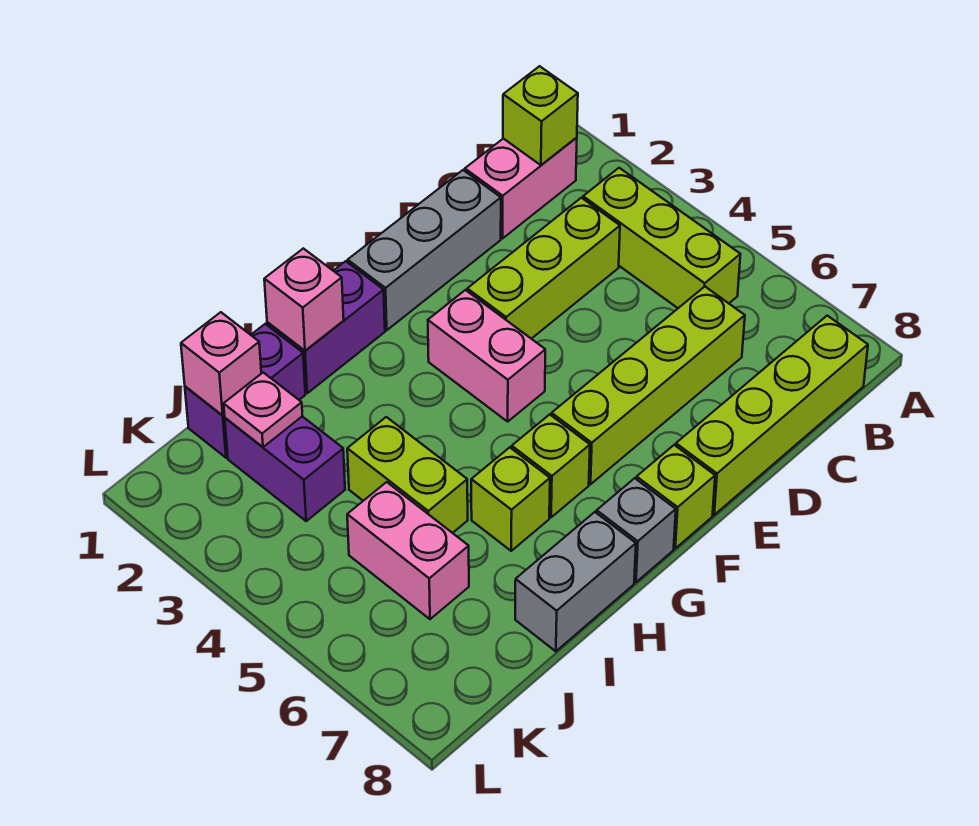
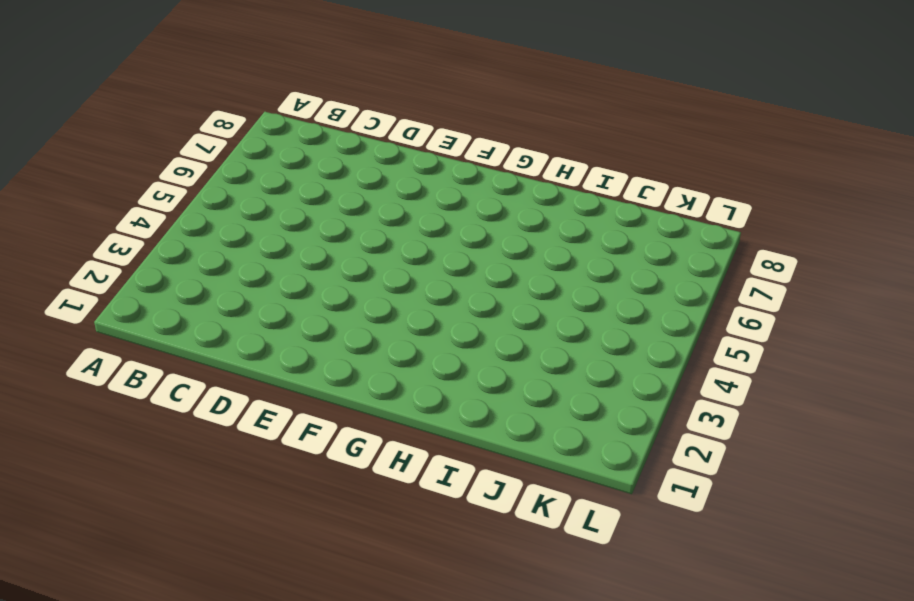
none -> pink brick B1:C1 level 1
none -> lime brick B3:B5 level 1
none -> lime brick B8:E8 level 1

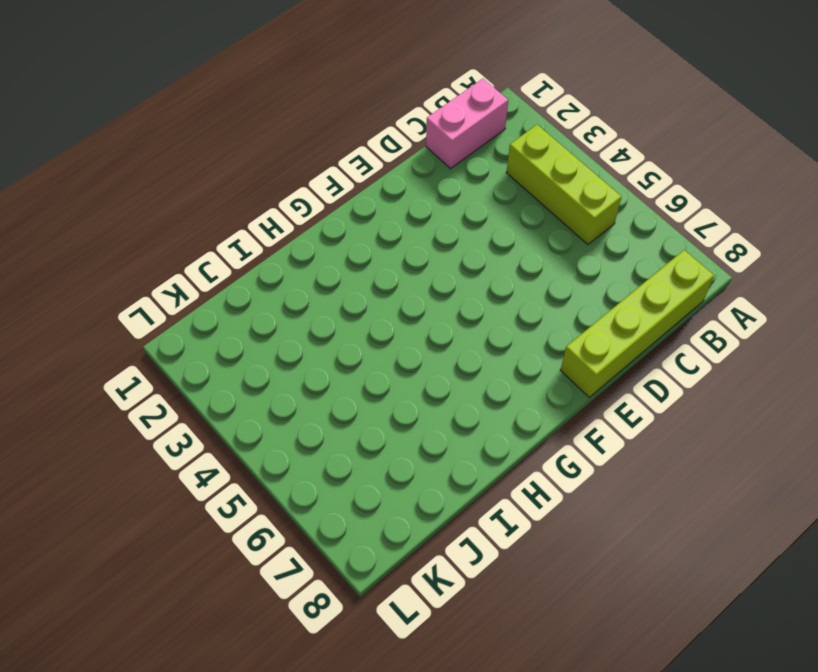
none -> lime brick C3:E3 level 1
none -> lime brick C6:F6 level 1
none -> grey brick D1:F1 level 1

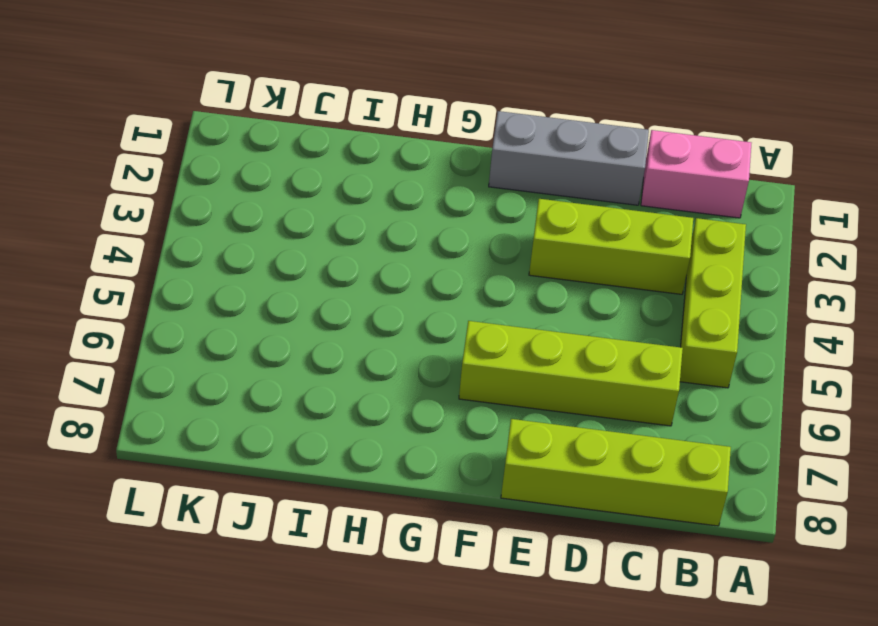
none -> pink brick F3:F4 level 1
none -> lime brick F8 level 1
none -> purple brick G1:H1 level 1

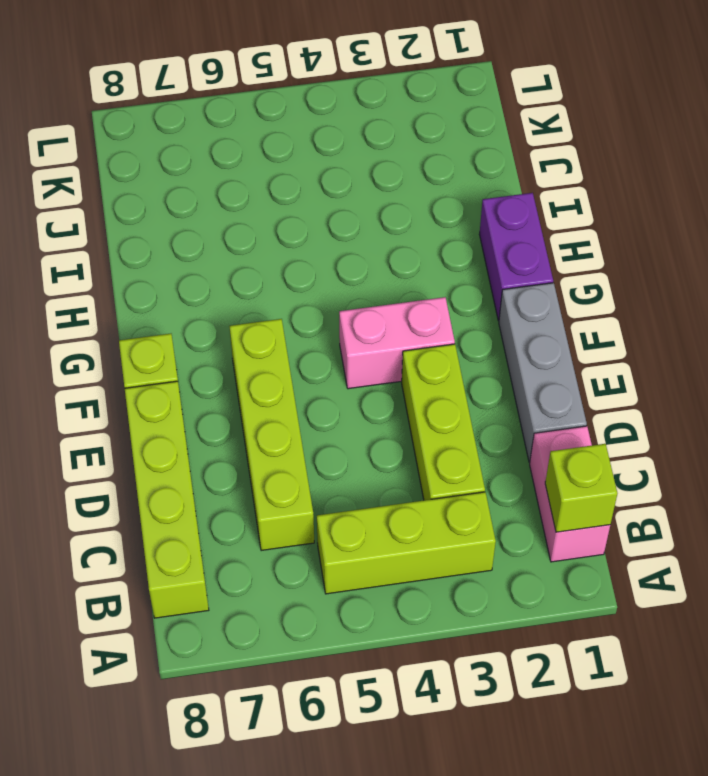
none -> lime brick G6 level 1
none -> grey brick G8 level 1
none -> lime brick H6 level 1

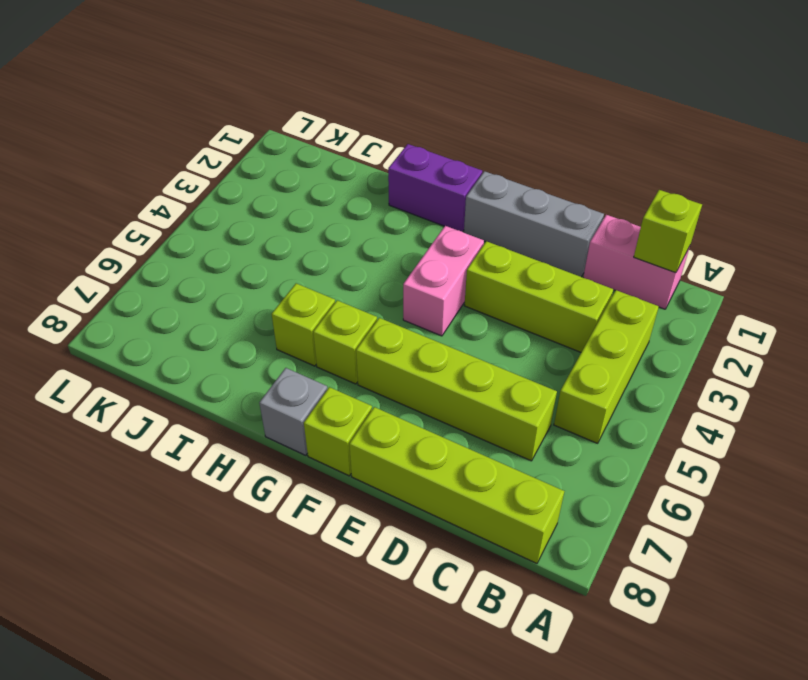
none -> grey brick H8:I8 level 1
none -> purple brick I1:J1 level 1
none -> lime brick I4:I5 level 1

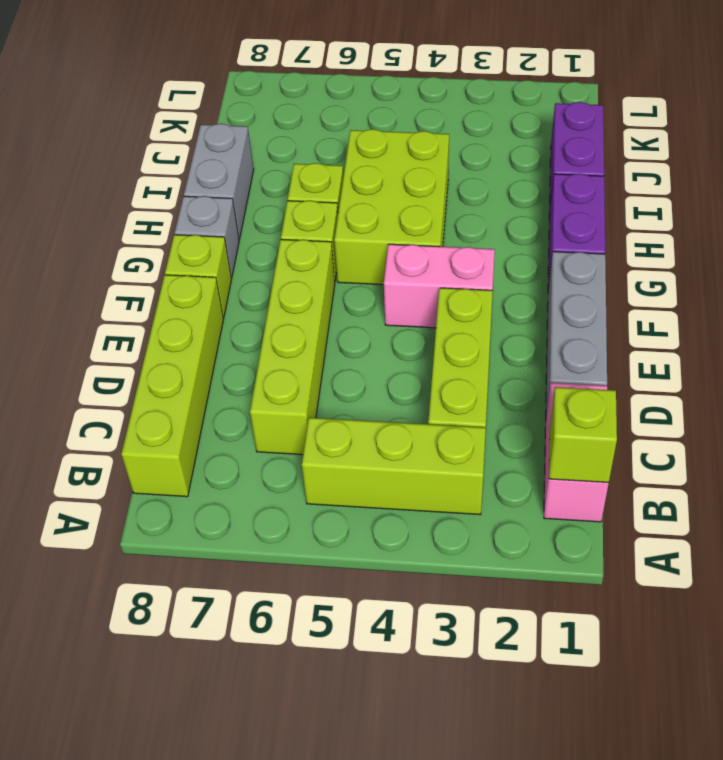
lime brick G4:I5 level 1 -> lime brick I4:I5 level 1
none -> purple brick J2:J3 level 1
none -> pink brick J5:J6 level 1
none -> pink brick H1 level 2

